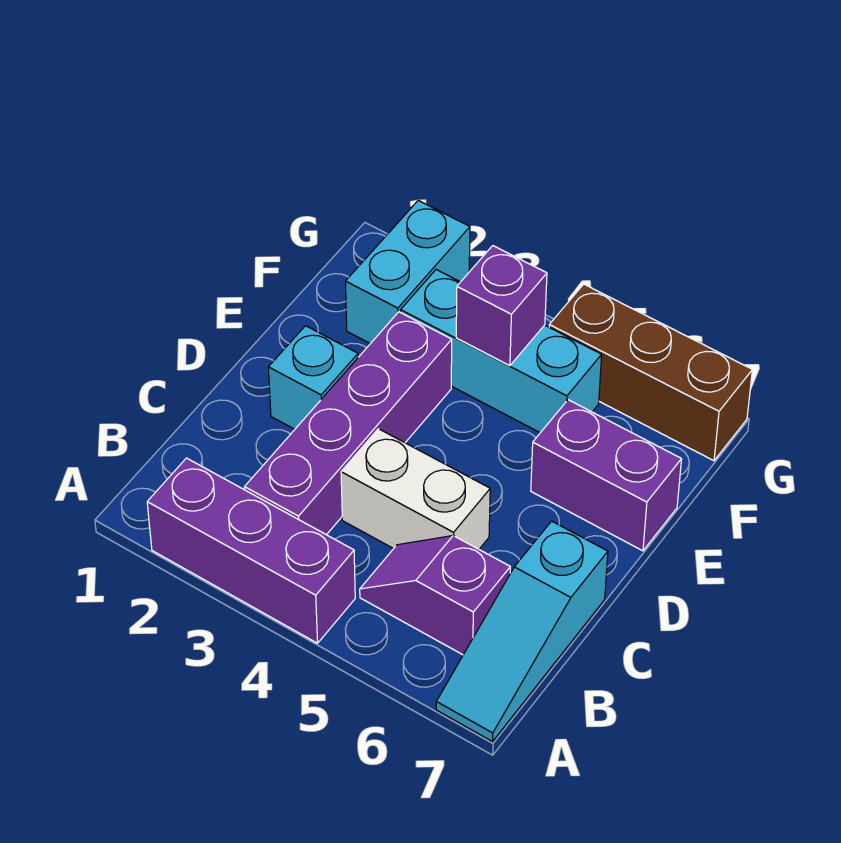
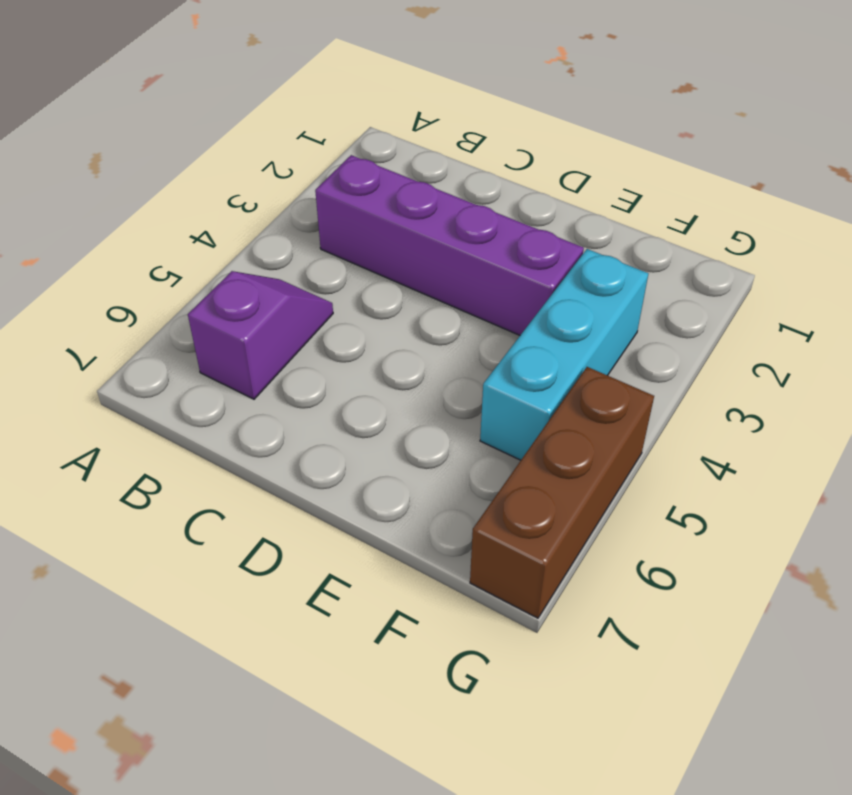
none -> purple brick A2:A4 level 1
none -> cyan slope A7:C7 level 1 top C

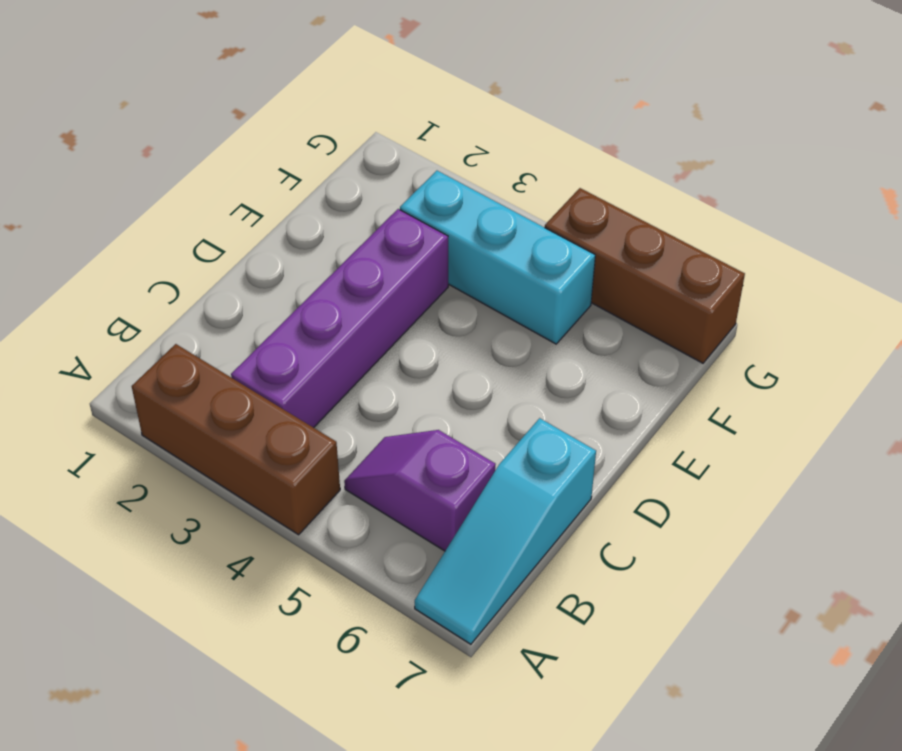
brown brick A2:A4 level 1 -> purple brick A2:A4 level 1
none -> white brick C4:C5 level 1
none -> cyan brick D2 level 1

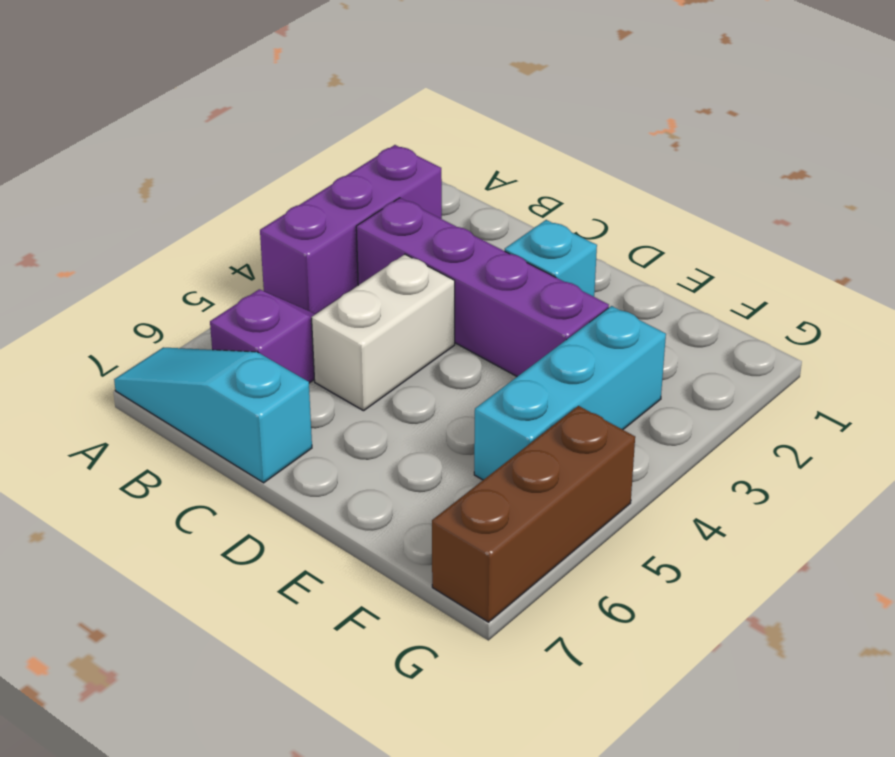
none -> purple brick E6:E7 level 1
none -> cyan brick F2:G2 level 1

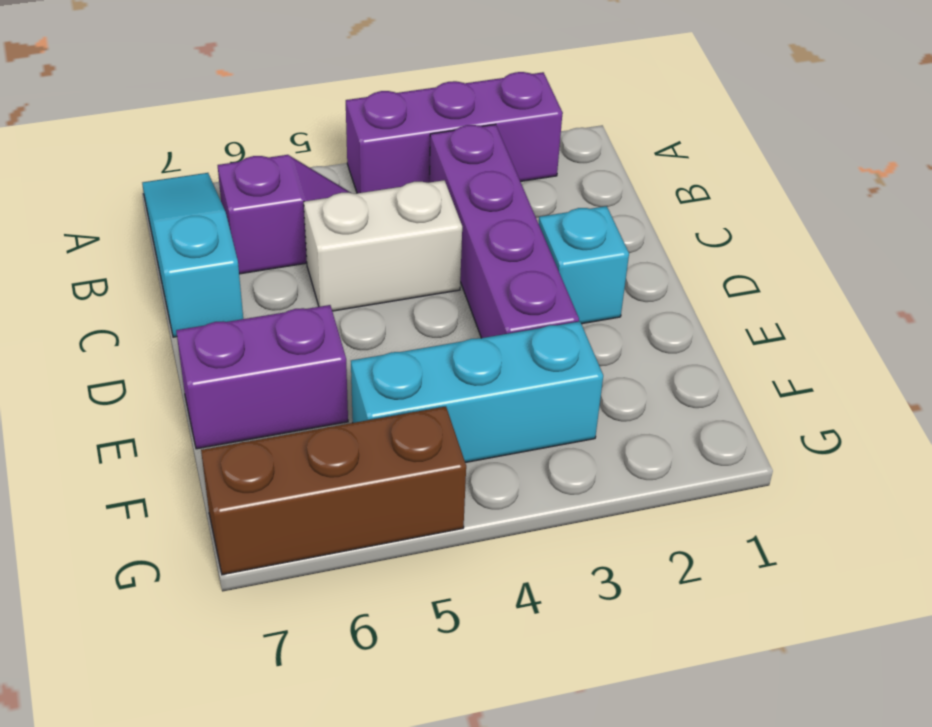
none -> cyan brick F2:G2 level 1
none -> purple brick F4 level 2

